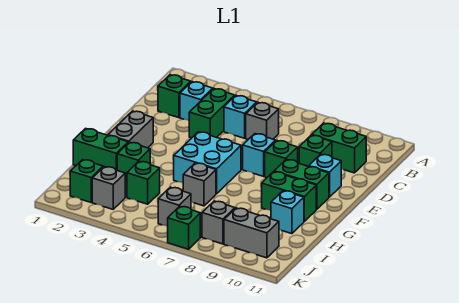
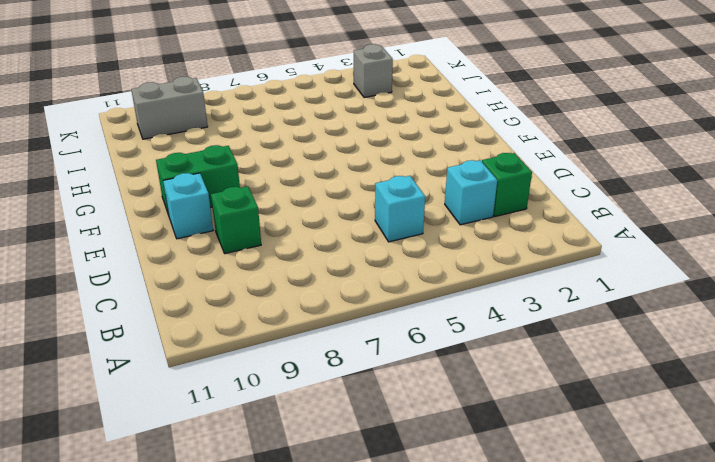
none -> green brick C4:D4 level 1
none -> grey brick C6 level 1
none -> green brick C9:C10 level 1

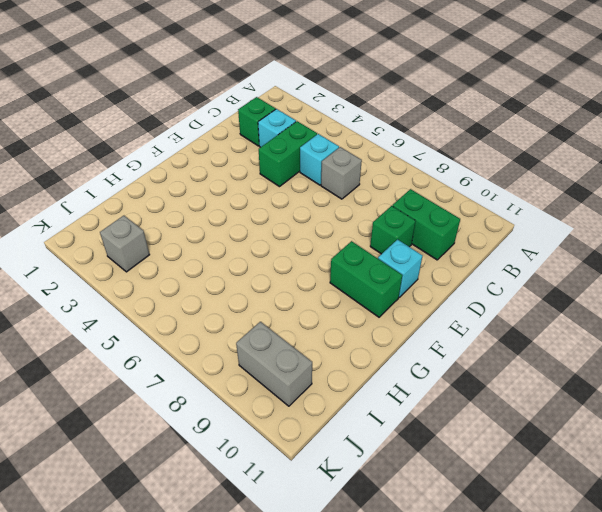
none -> cyan brick E7 level 1
none -> green brick E8 level 1
none -> grey brick F2:G2 level 1

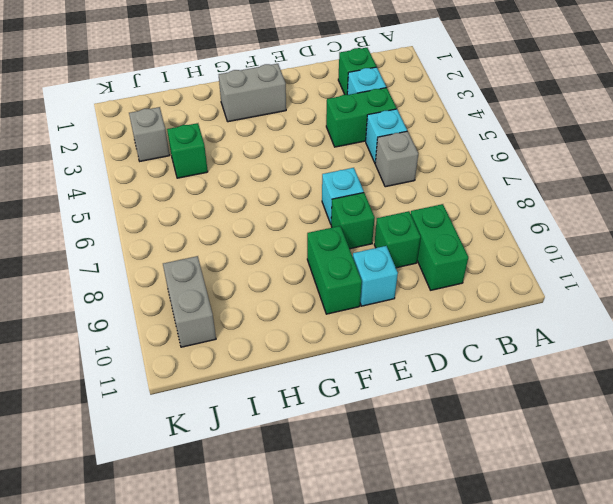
none -> cyan brick F5:G6 level 1
none -> green brick G9:G10 level 1
none -> green brick H1:H2 level 1

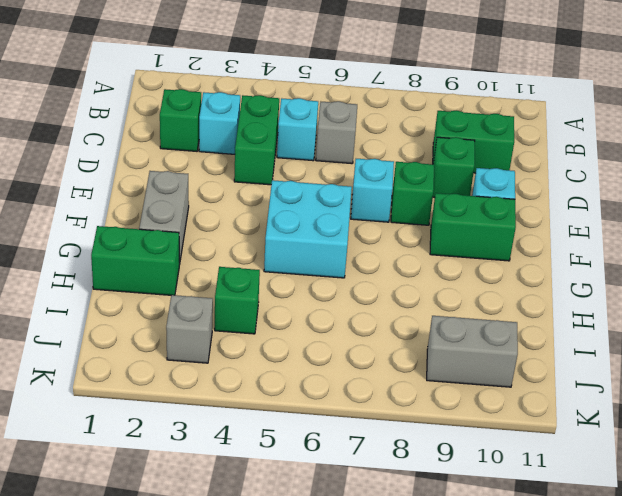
none -> green brick G9:G10 level 1
none -> green brick H3 level 1
none -> grey brick H6 level 1

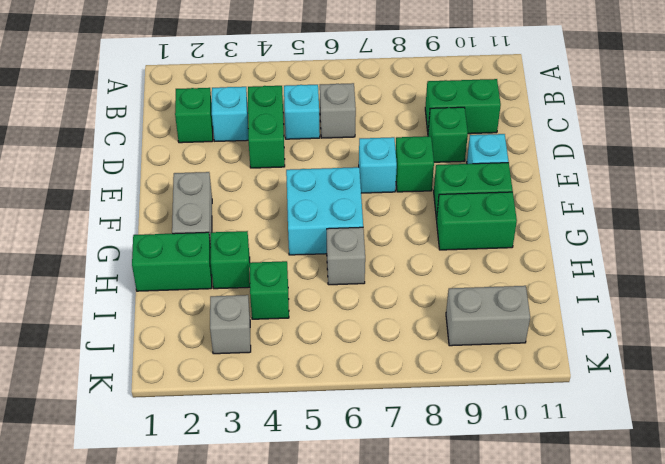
none -> cyan brick H10 level 1
none -> green brick J2 level 1
none -> grey brick J6 level 1

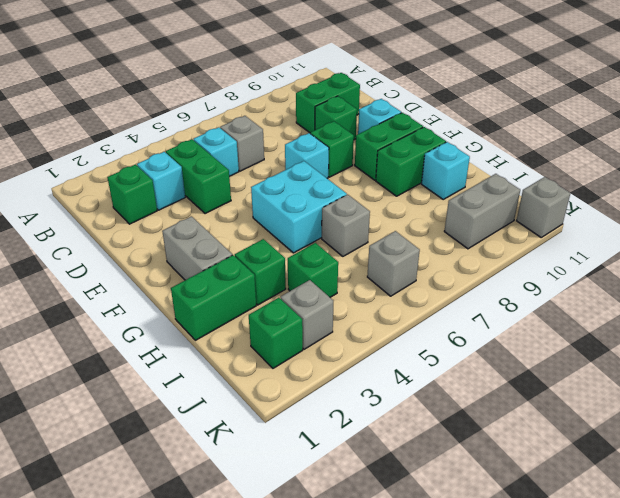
grey brick K11 level 1 -> grey brick J8 level 1
none -> green brick K7 level 1

